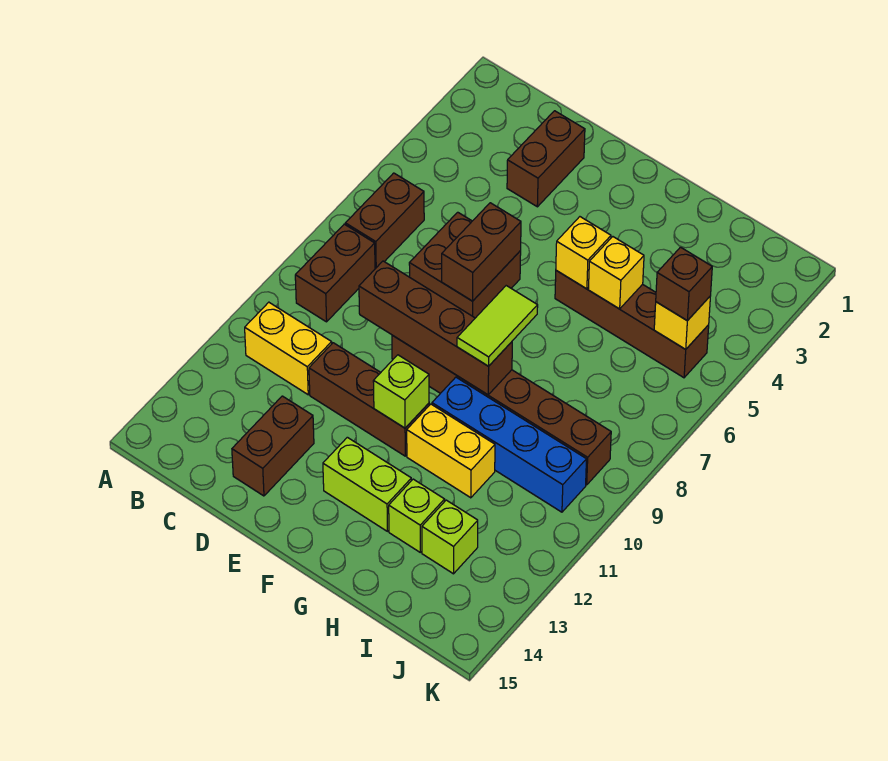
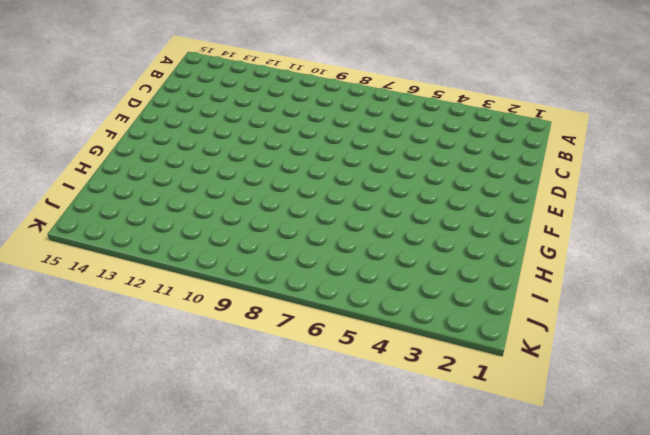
none -> brown brick B6:B7 level 1
none -> brown brick B8:B9 level 1
none -> yellow brick B11:C11 level 1

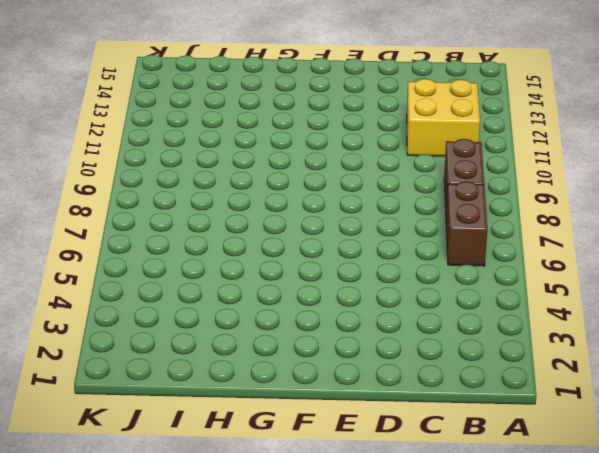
yellow brick B11:C12 level 1 -> yellow brick B11:C11 level 1
none -> brown brick D2:D3 level 1
none -> brown brick D6:E7 level 1
none -> brown brick D11:F11 level 1

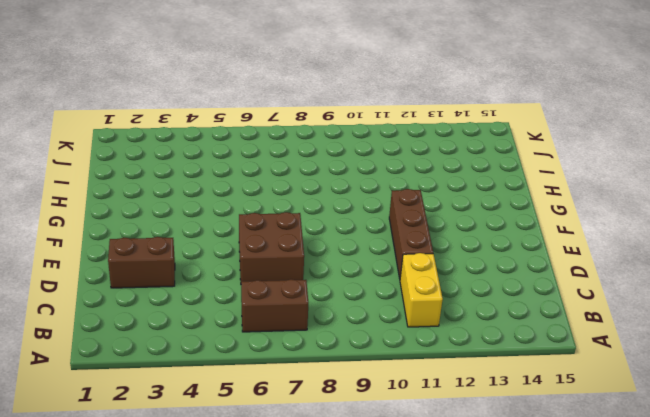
none -> brown brick B8:B9 level 1
none -> brown brick D13:D14 level 1
none -> brown brick E9:J9 level 1

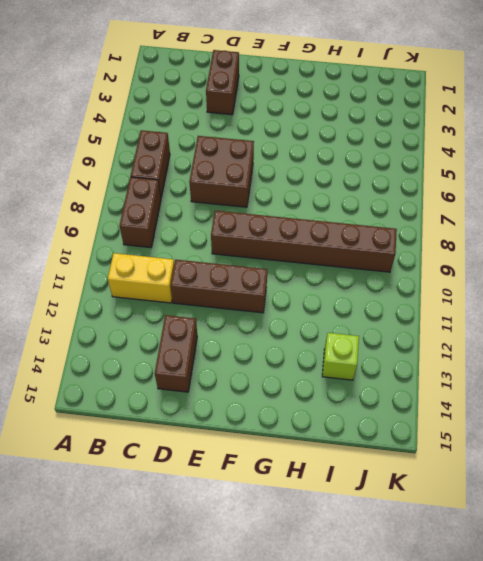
none -> lime brick F13:G13 level 1
none -> brown brick G5:J5 level 1
none -> blue brick G10:J10 level 1

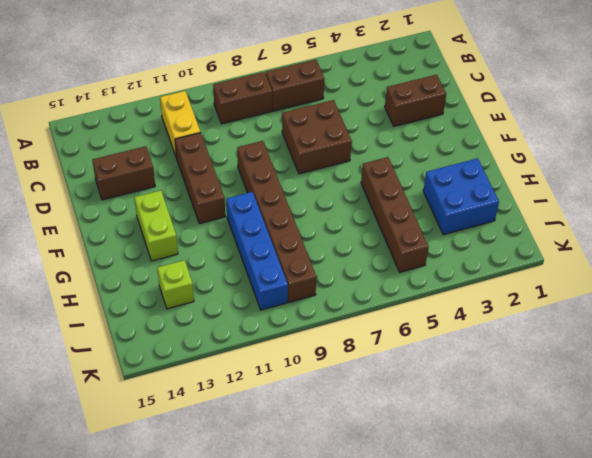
blue brick H2:I3 level 1 -> none
none -> yellow brick G11:H11 level 1
none -> lime brick H13 level 1
none -> brown brick D9:G9 level 2

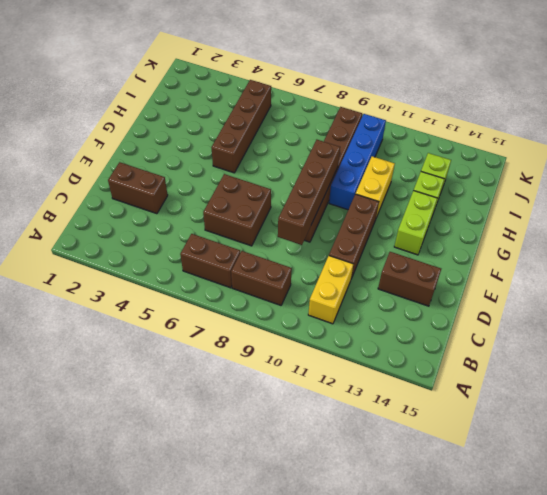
none -> brown brick E6:E7 level 2
none -> lime brick F11 level 2
none -> yellow brick G5 level 2

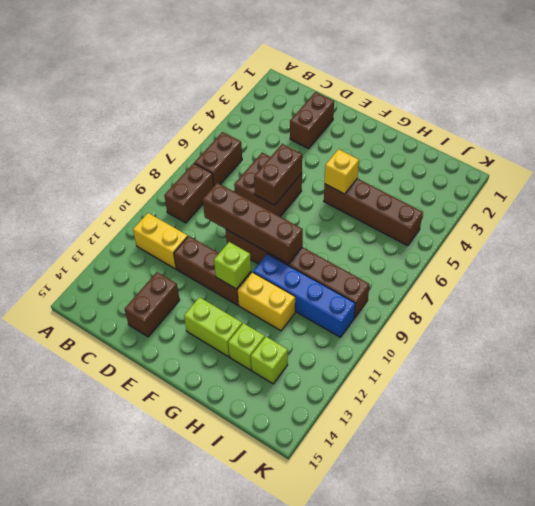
none -> yellow brick H5 level 2
none -> yellow brick J5 level 2
none -> lime tile G8:G9 level 3

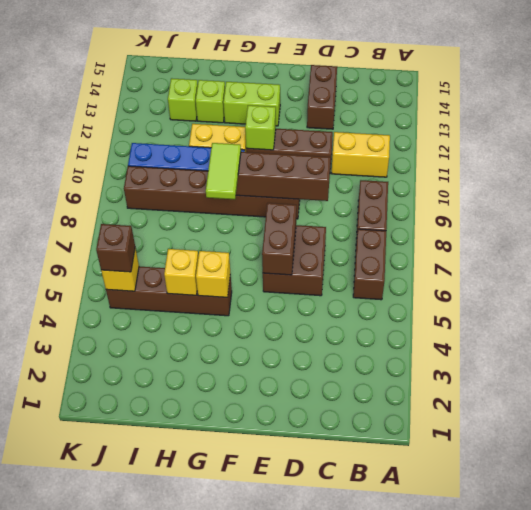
none -> brown brick D2:D3 level 1

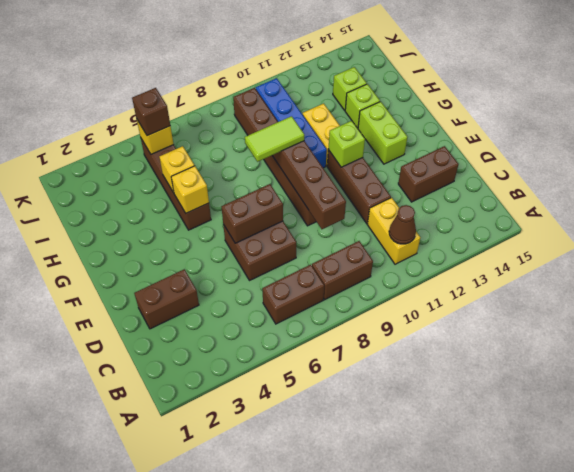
brown cone B11 level 2 -> none

